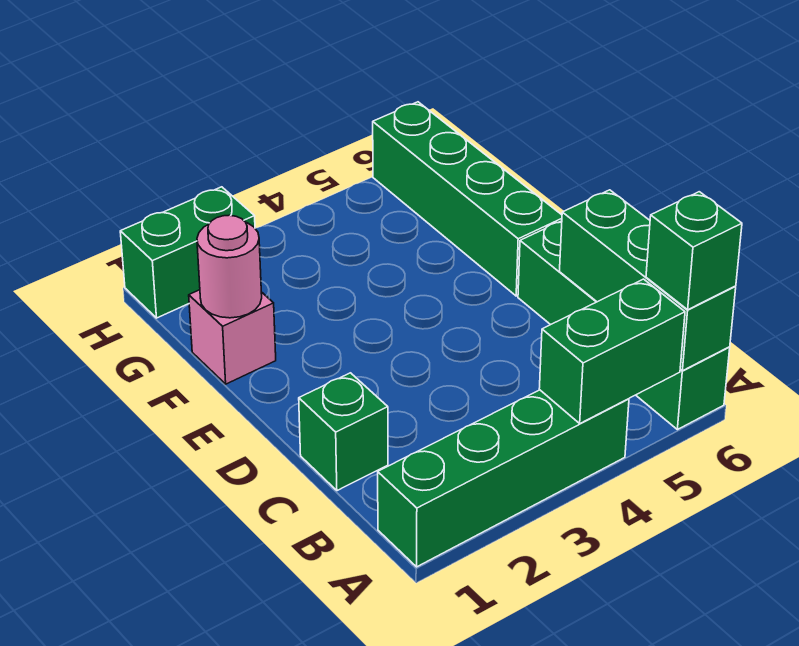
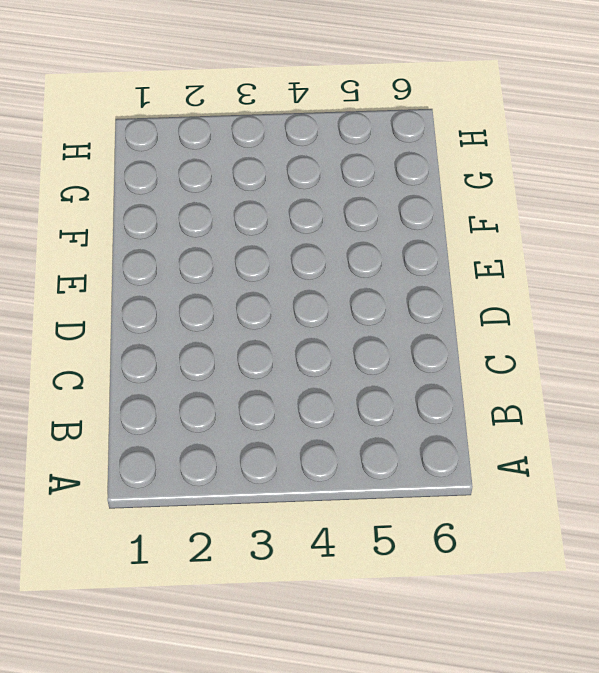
none -> green brick A1:A4 level 1
none -> green brick A6:D6 level 1

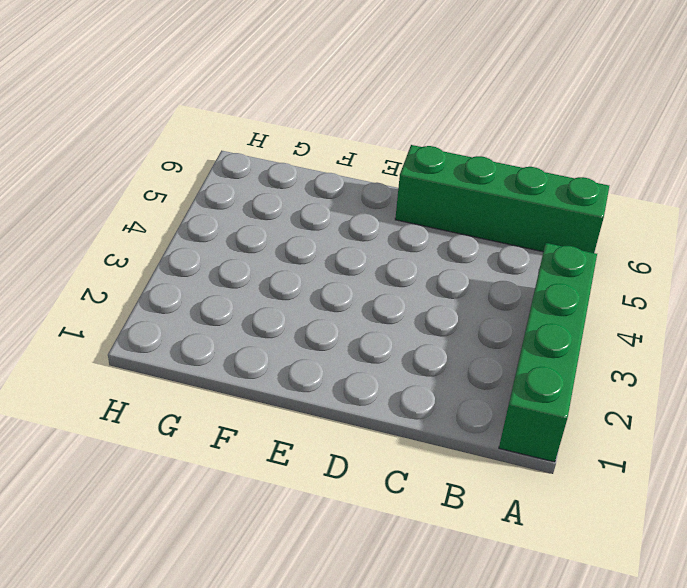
none -> green brick C1 level 1
none -> green brick E6:H6 level 1

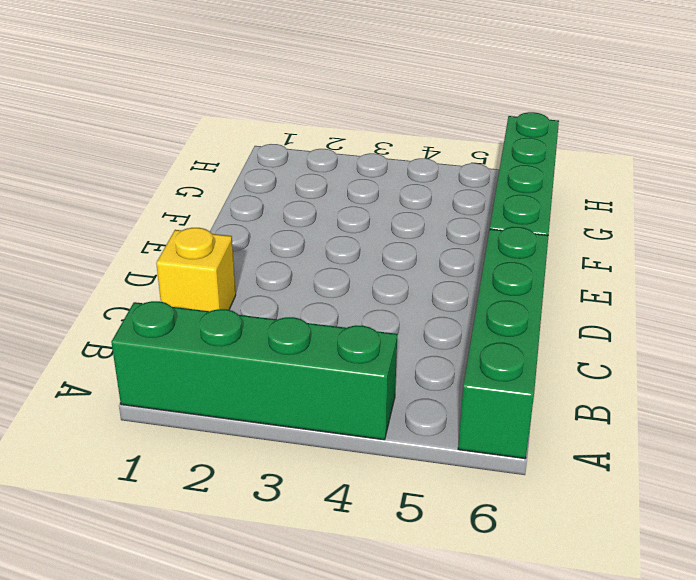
yellow brick C1 level 1 -> green brick C1 level 1
none -> pink brick F1 level 1
none -> green brick H1:H2 level 1

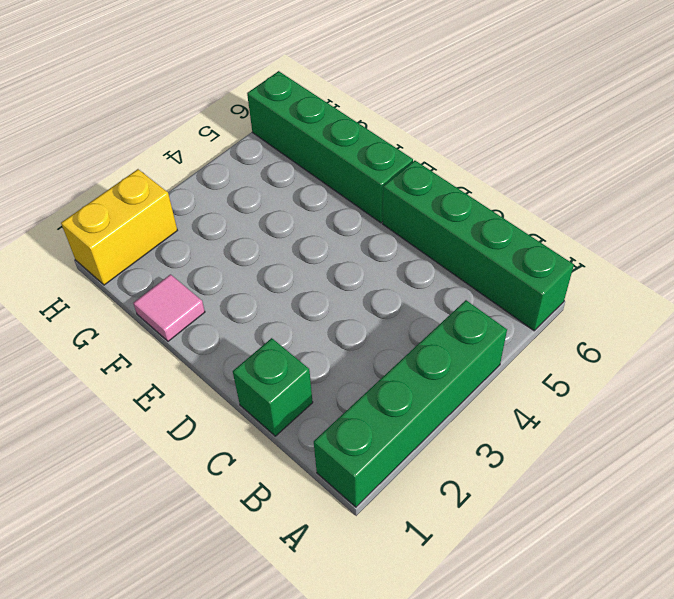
pink tile F1 level 1 -> pink brick F1 level 1
yellow brick H1:H2 level 1 -> green brick H1:H2 level 1
none -> green brick A4:A5 level 2
none -> green brick A6:C6 level 2

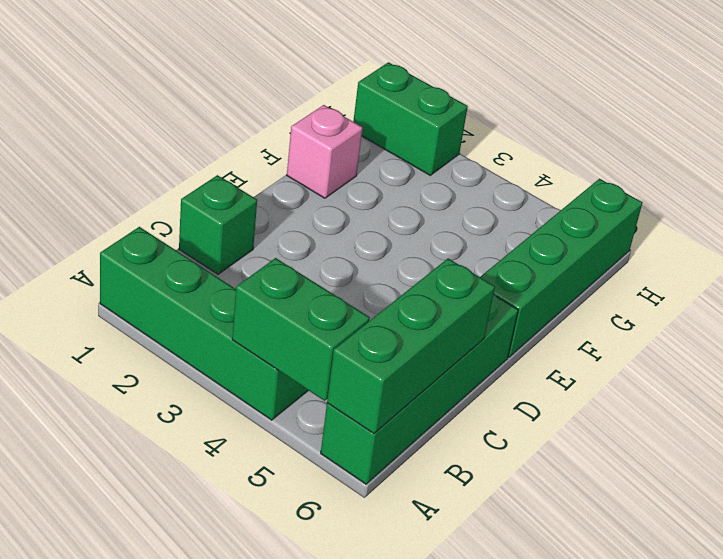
none -> pink round brick F1 level 2
none -> green brick A6 level 3

